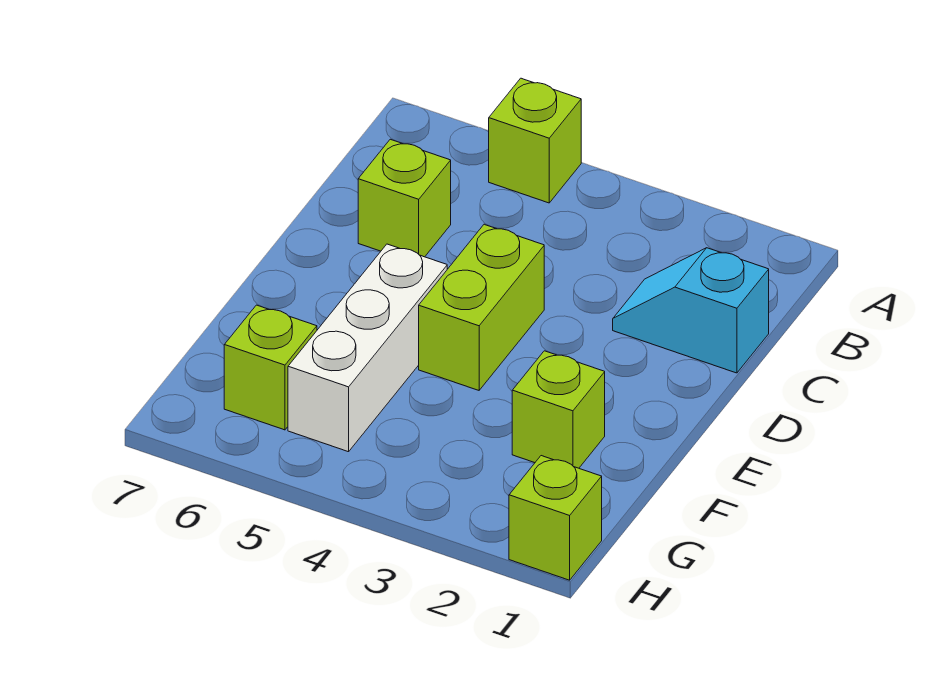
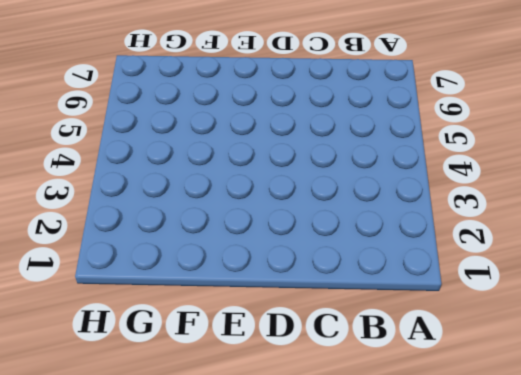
none -> lime brick A5 level 1
none -> cyan slope C1:C2 level 1 top 1

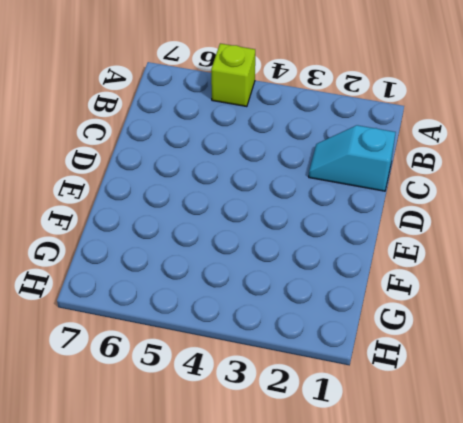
none -> lime brick C6 level 1
none -> lime brick D4:E4 level 1

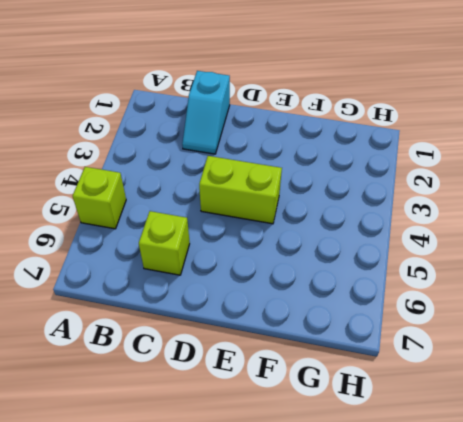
none -> white brick E5:G5 level 1
none -> lime brick F2 level 1

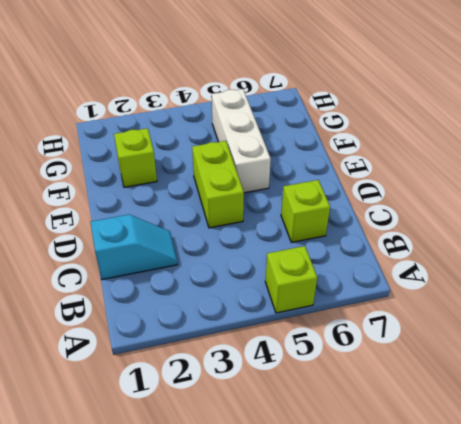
none -> lime brick G6 level 1
none -> lime brick H1 level 1

